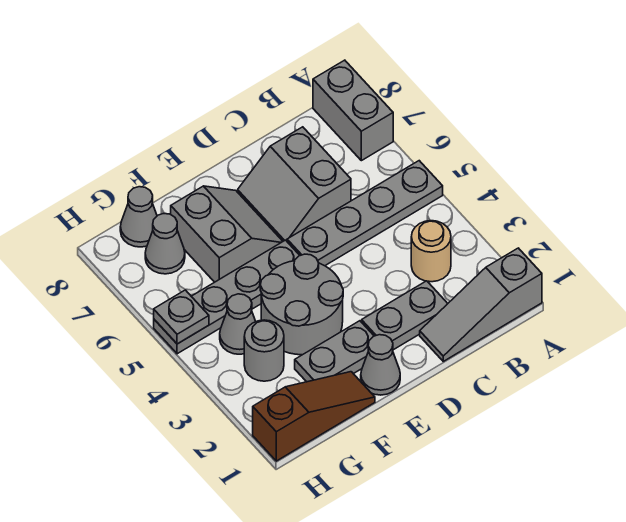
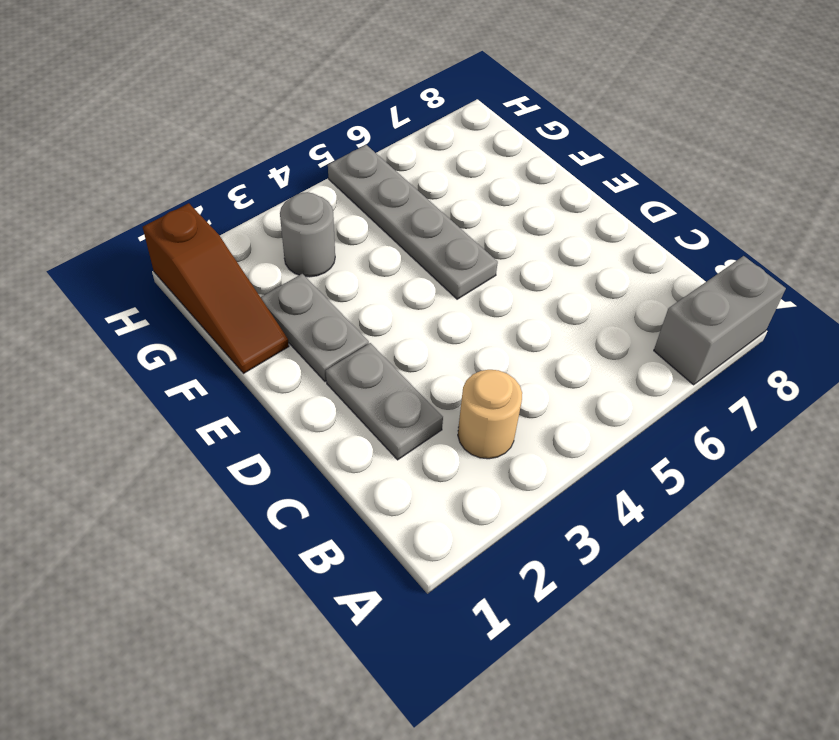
none -> grey slope A1:C1 level 1 top A
none -> grey plate A5:D5 level 1
none -> grey slope C6:D7 level 1 top C

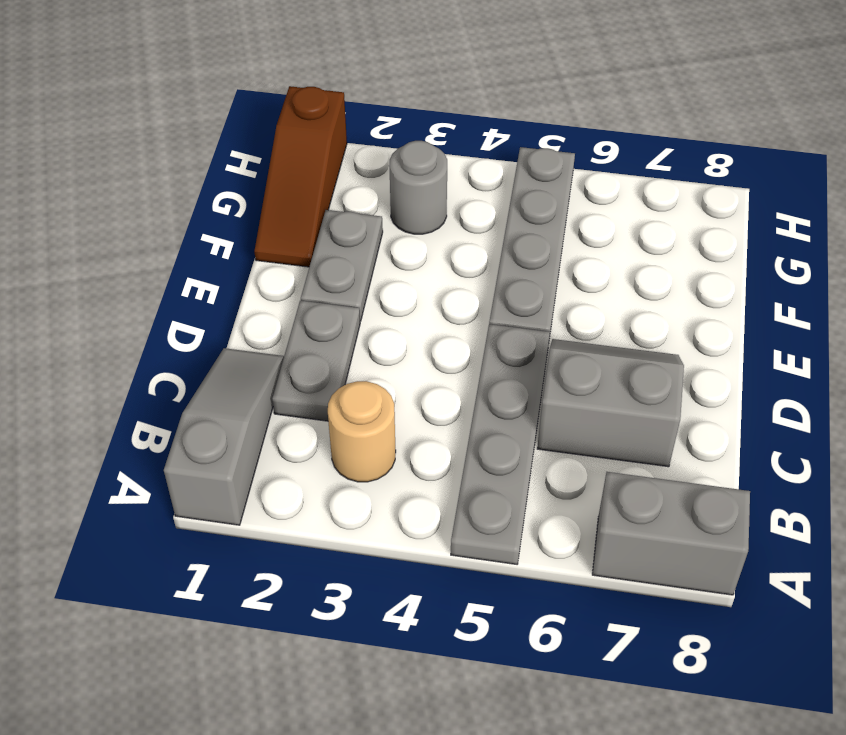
none -> grey cone E1 level 1
none -> grey round brick E3:F4 level 1
none -> grey slope E6:F7 level 1 top F

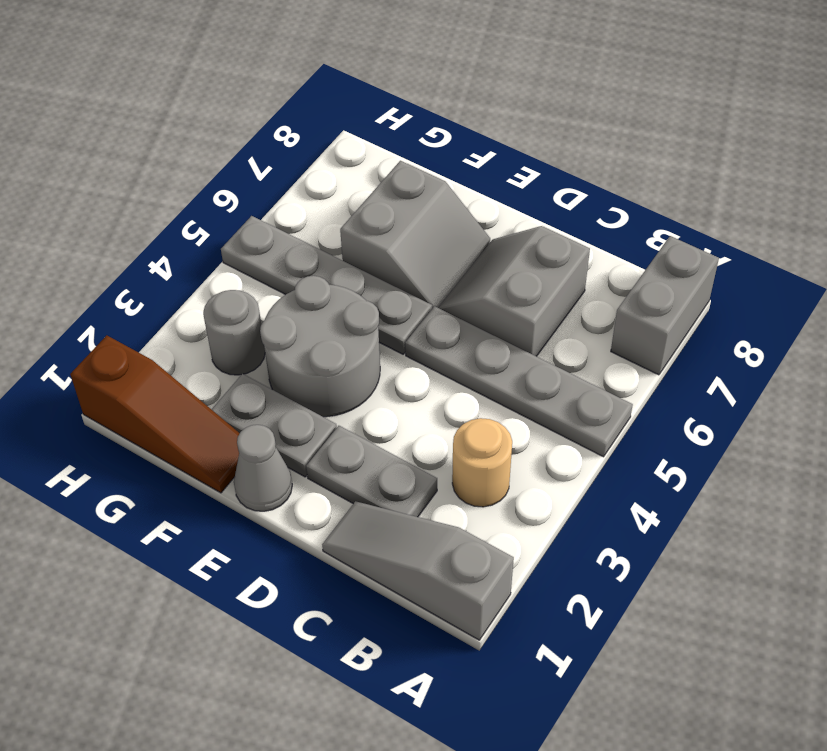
none -> grey cone G4 level 1
none -> grey cone G7 level 1
none -> grey cone G8 level 1

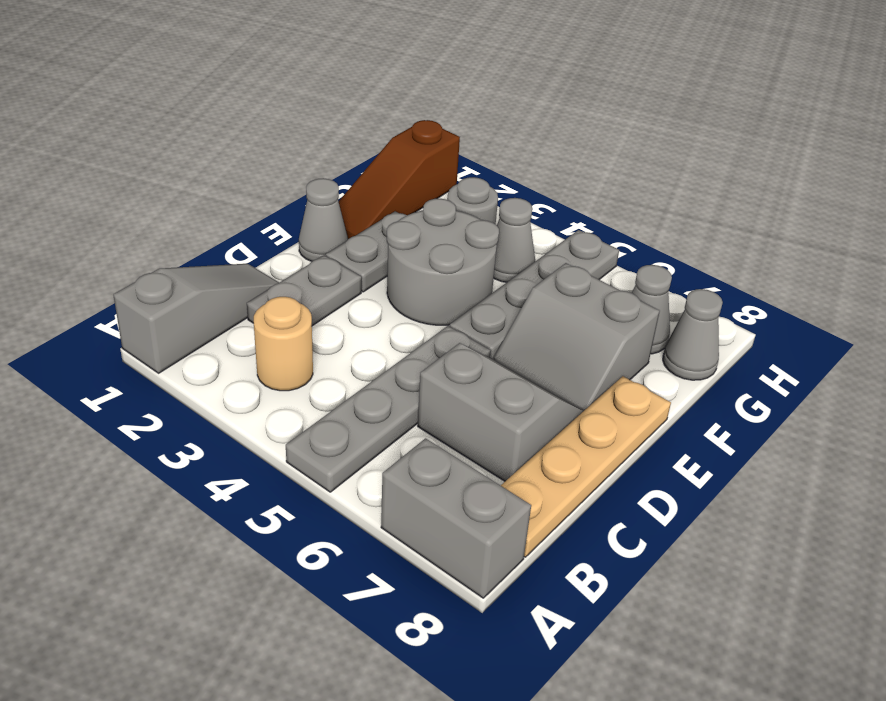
tan plate B8:E8 level 1 -> none
none -> grey plate H5 level 2

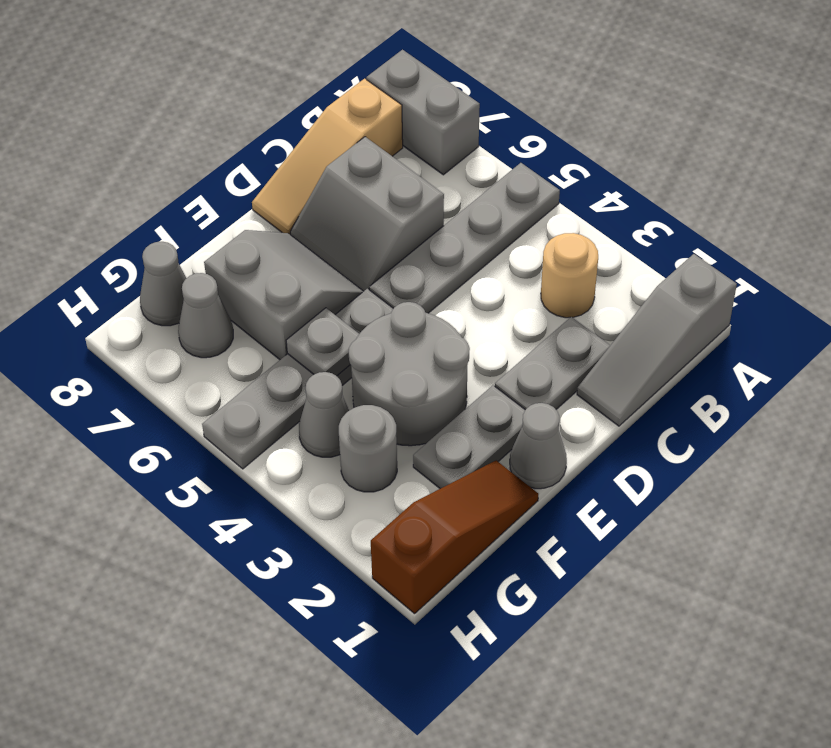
tan slope B8:D8 level 1 top B -> none
grey plate F5 level 2 -> grey plate H5 level 2

